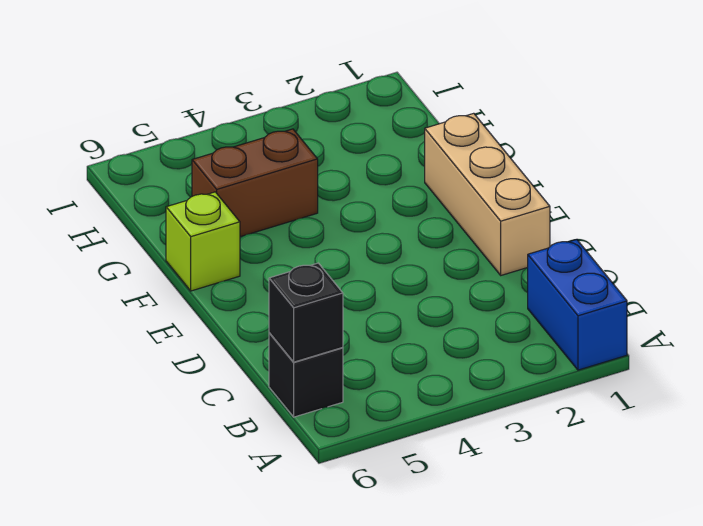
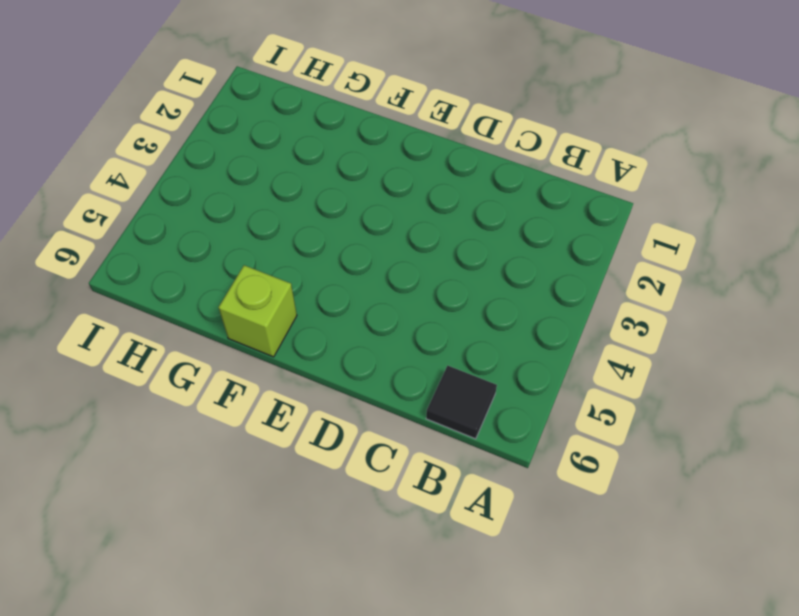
black tile B6 level 1 -> black brick B6 level 1
none -> blue brick A1:B1 level 1
none -> tan brick D1:F1 level 1

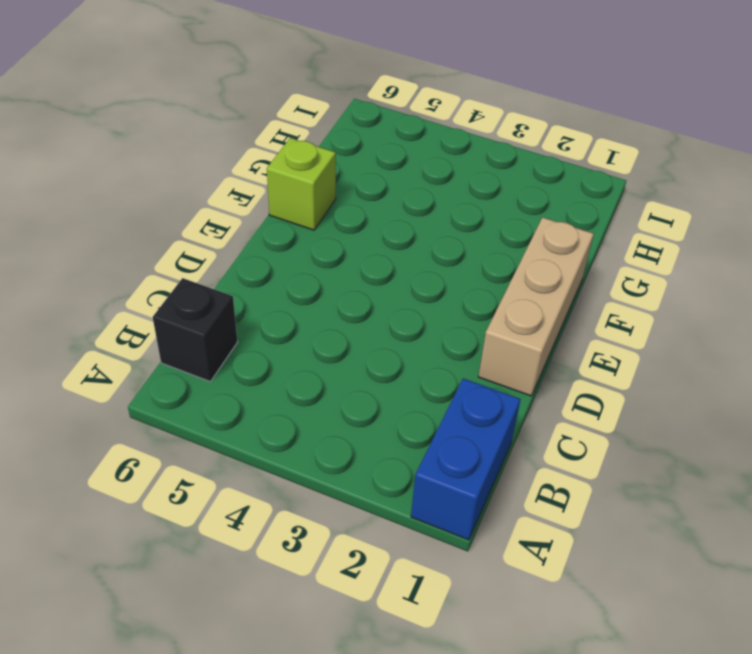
none -> brown brick G4:G5 level 1
none -> black brick B6 level 2

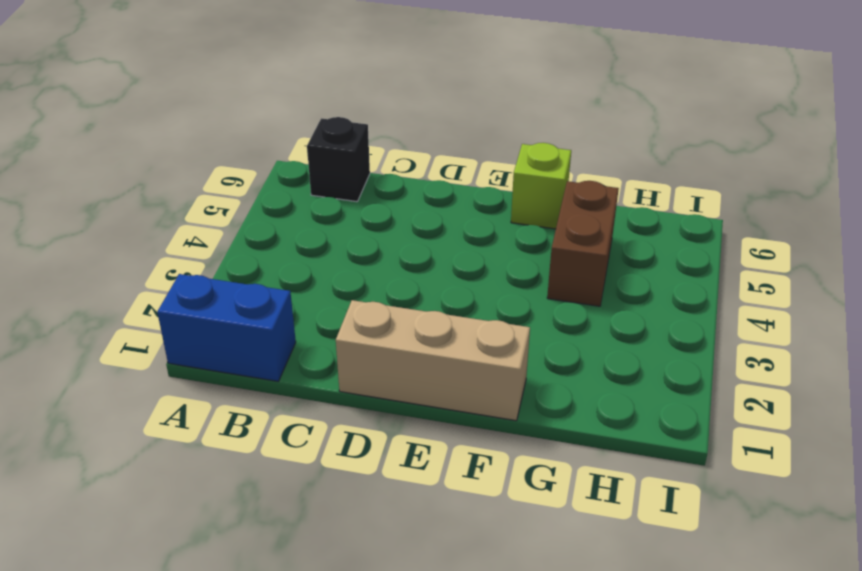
none -> black brick B6 level 2

